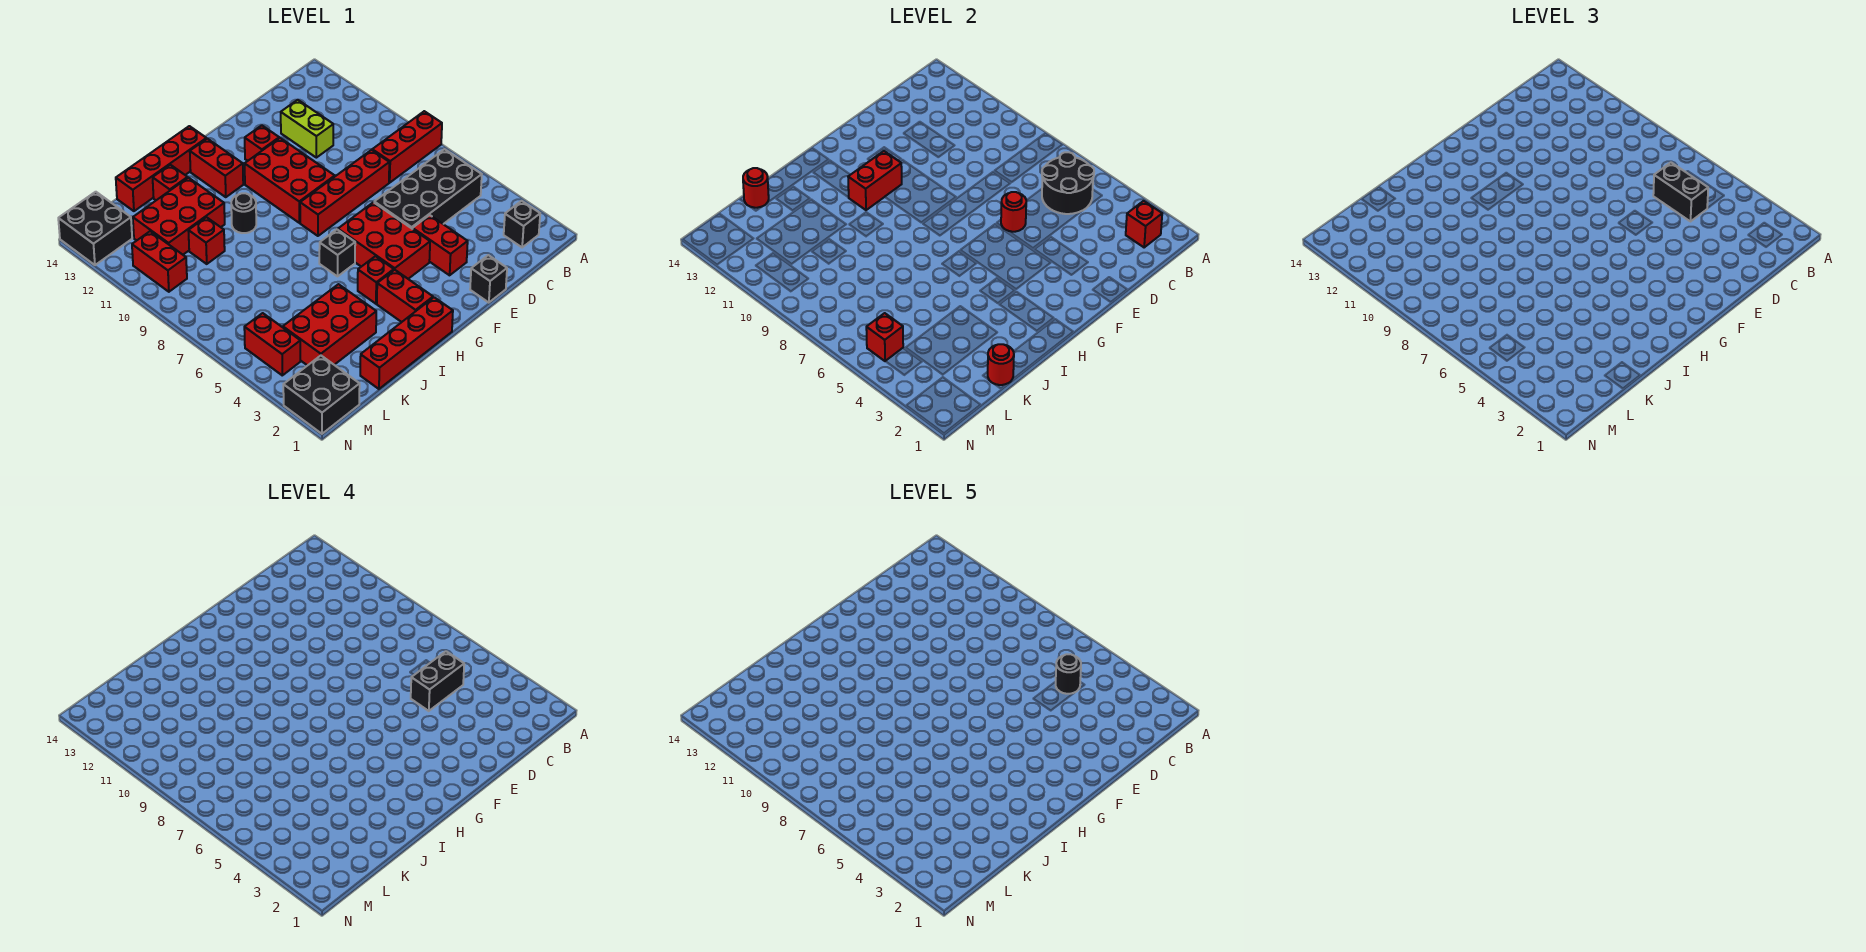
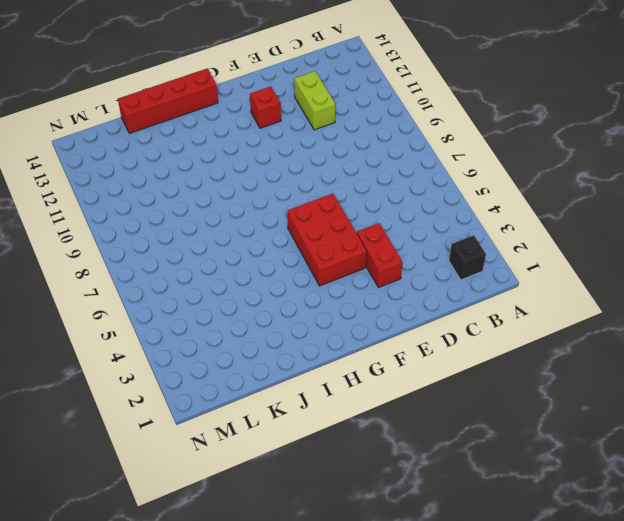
none -> red brick A8:C8 level 1
none -> black brick B5:E6 level 1
none -> red brick D8:G8 level 1
none -> black brick E1 level 1

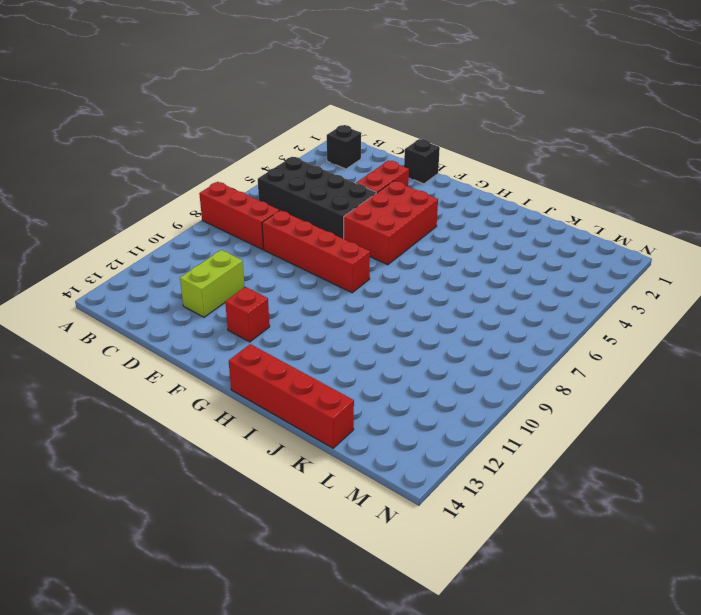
none -> red brick F9:G11 level 1
none -> red brick H1:K1 level 1
none -> red brick H2:H3 level 1
none -> red brick H4 level 1

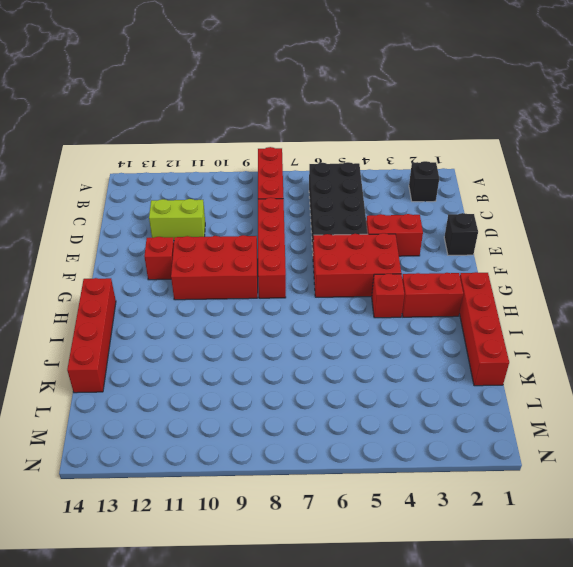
none -> black brick H6 level 1
none -> red brick H12:H13 level 1
none -> black round brick I10 level 1
none -> red brick J3:L4 level 1

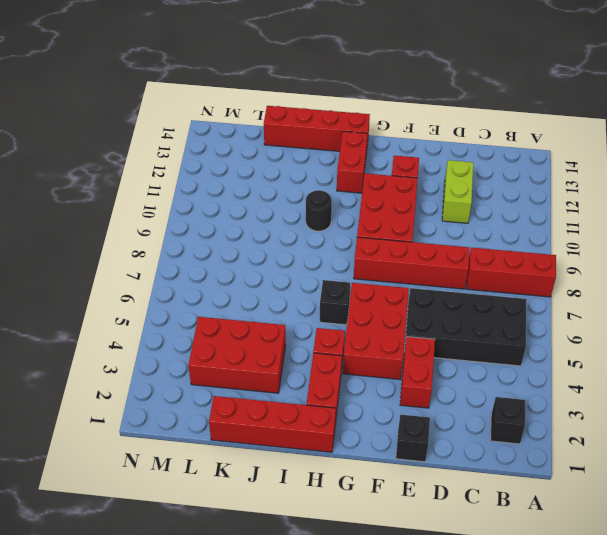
none -> red brick J11:L12 level 1
none -> red brick J13 level 1
none -> red brick K10 level 1
none -> black brick M1:N2 level 1

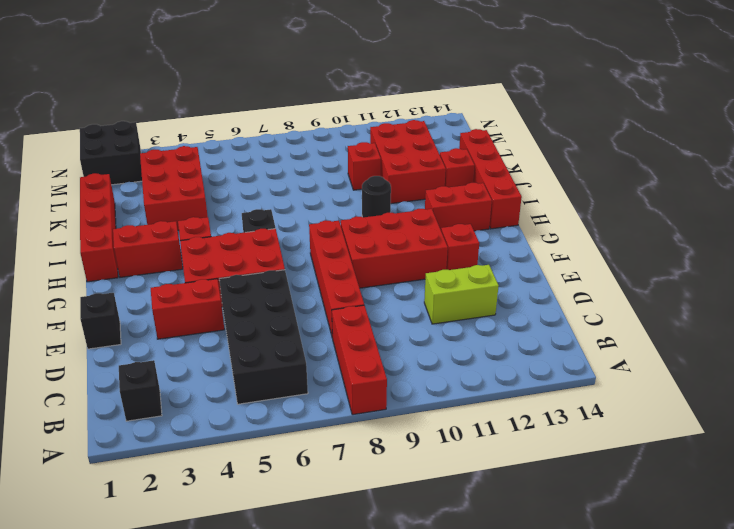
none -> red brick M4:M5 level 1
none -> red brick M10:M11 level 1
none -> black brick M13:N14 level 1
none -> red brick B2 level 2

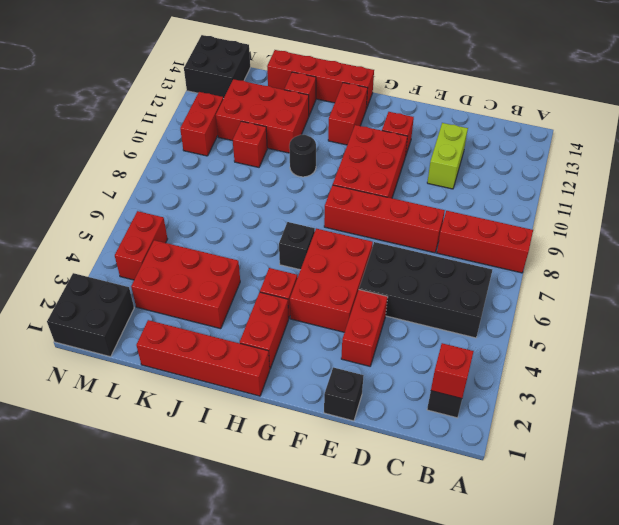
none -> black round brick B5:C6 level 2
none -> red round brick E6 level 2
none -> red brick G11:H11 level 2
none -> red round brick K1 level 2

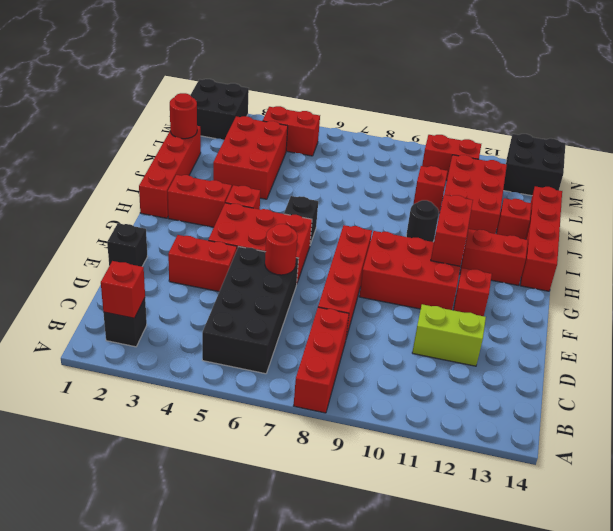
none -> black round brick B5:C6 level 2
none -> red round brick K14 level 2
none -> red brick M5 level 2
none -> black brick C5:C6 level 3

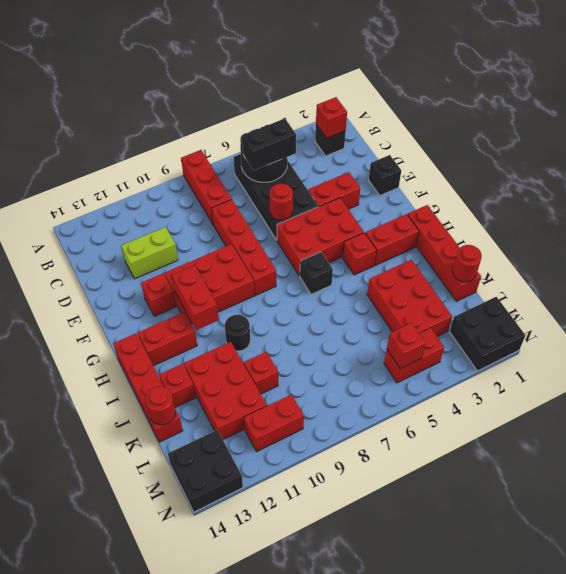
none -> black brick C5:D5 level 4
none -> black round brick C5 level 5

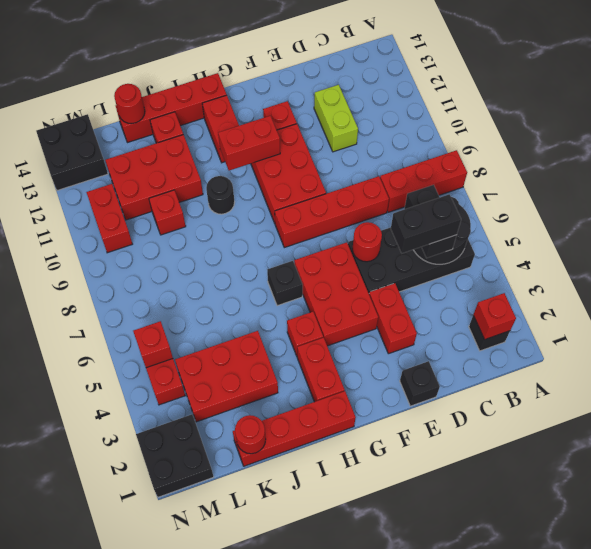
none -> black round brick C5 level 5

